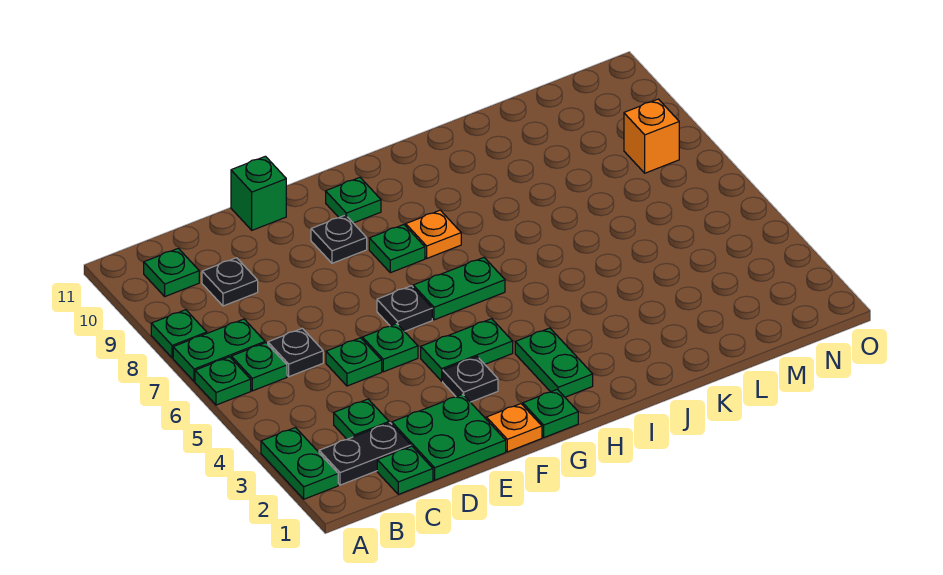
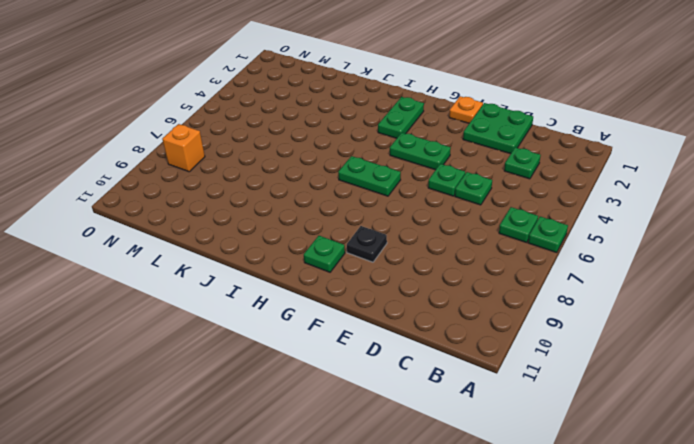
none -> green plate A2:A3 level 1
none -> green plate A7:B7 level 1
none -> green plate A8 level 1

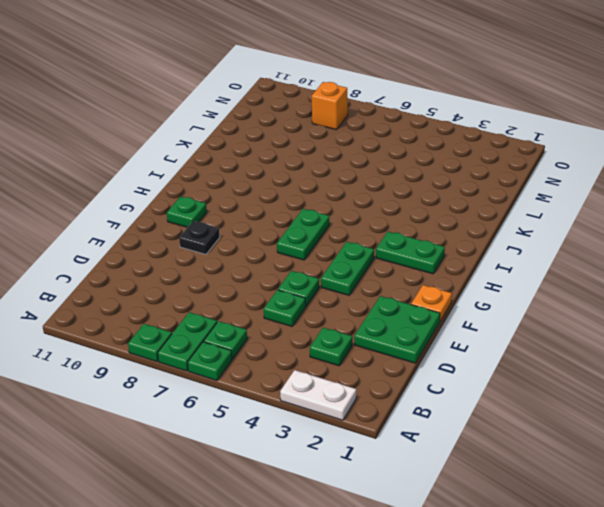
white plate A2:A3 level 1 -> green plate A2:A3 level 1
none -> black plate B2:C2 level 1
none -> green plate B10 level 1
none -> green plate C1 level 1

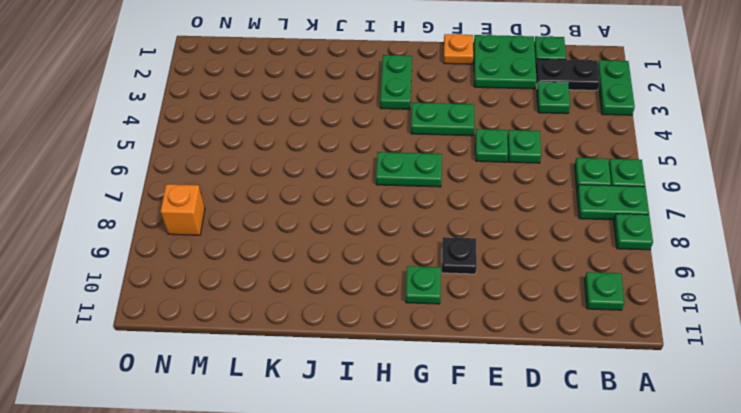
none -> black plate C6 level 1
none -> black plate C9 level 1
none -> green brick E11 level 1

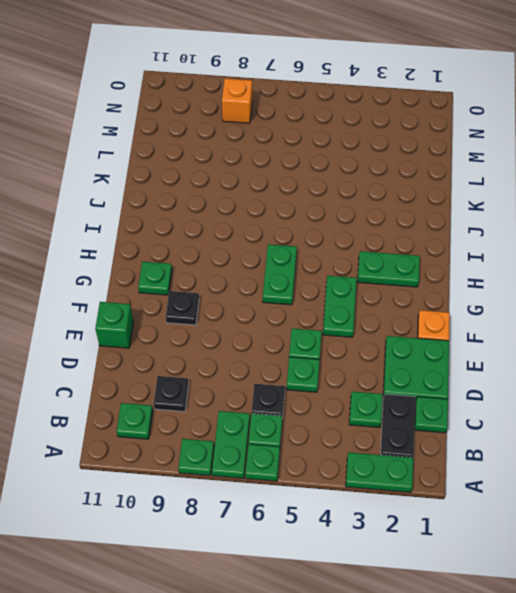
none -> black plate F3 level 1
none -> black plate F6 level 1
none -> green plate G1 level 1

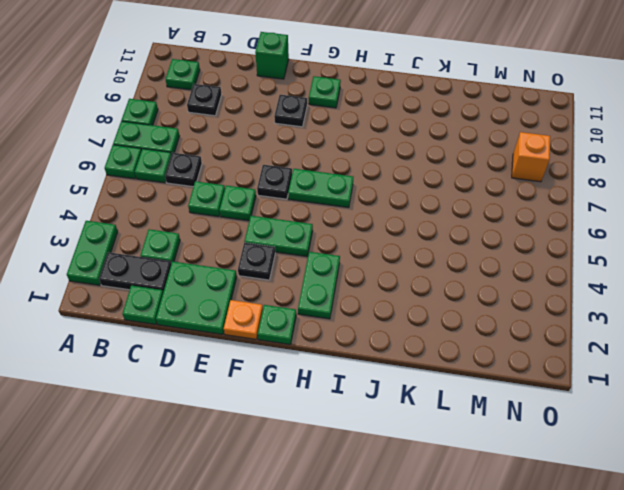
none -> green plate G8 level 1
none -> orange plate H8 level 1

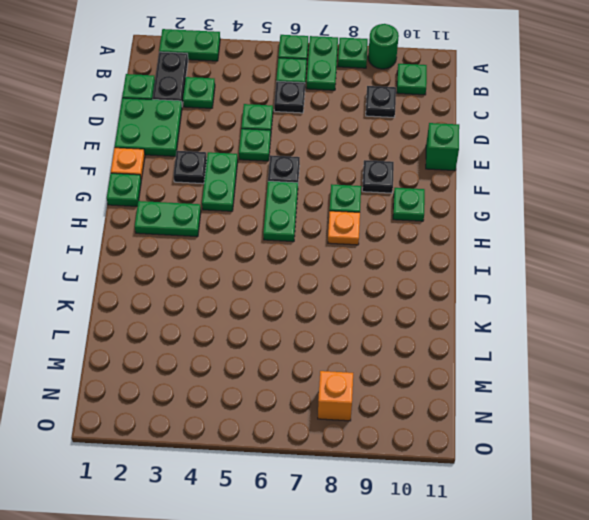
green round brick A9 level 1 -> none

